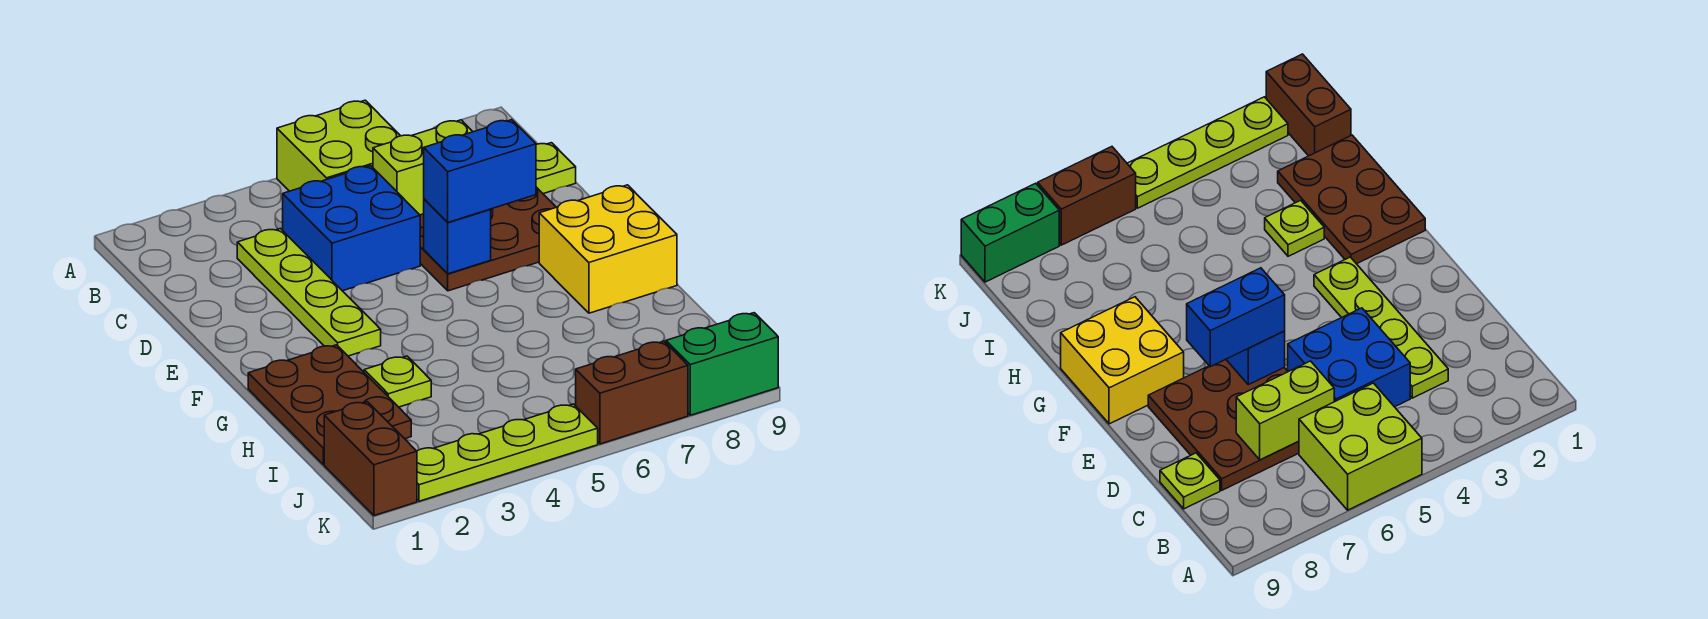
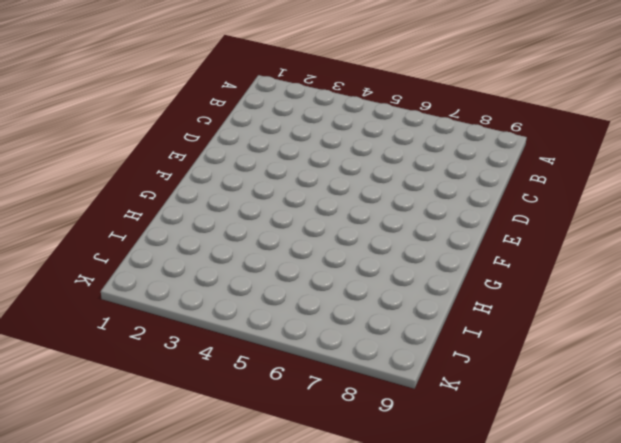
none -> lime brick A5:B6 level 1
none -> lime plate C3:F3 level 1
none -> blue brick C4:D5 level 1

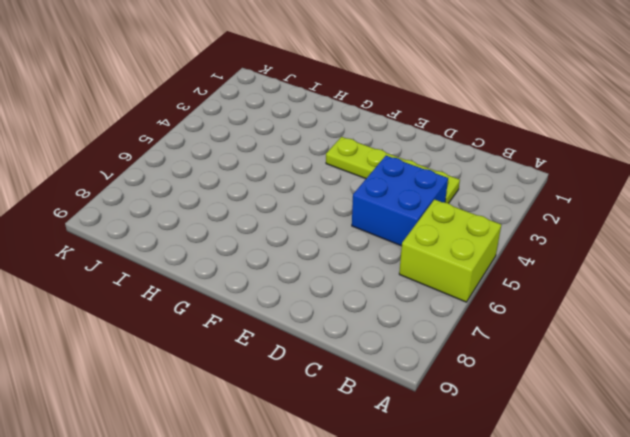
none -> brown plate C6:E8 level 1
none -> lime plate C9 level 1
none -> yellow brick F8:G9 level 1

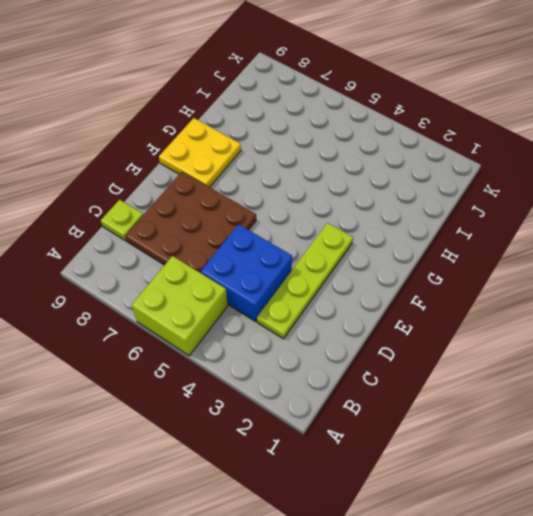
yellow plate F8:G9 level 1 -> yellow brick F8:G9 level 1
none -> brown plate G1:I2 level 1
none -> lime plate H3 level 1
none -> brown brick J1:K1 level 1

